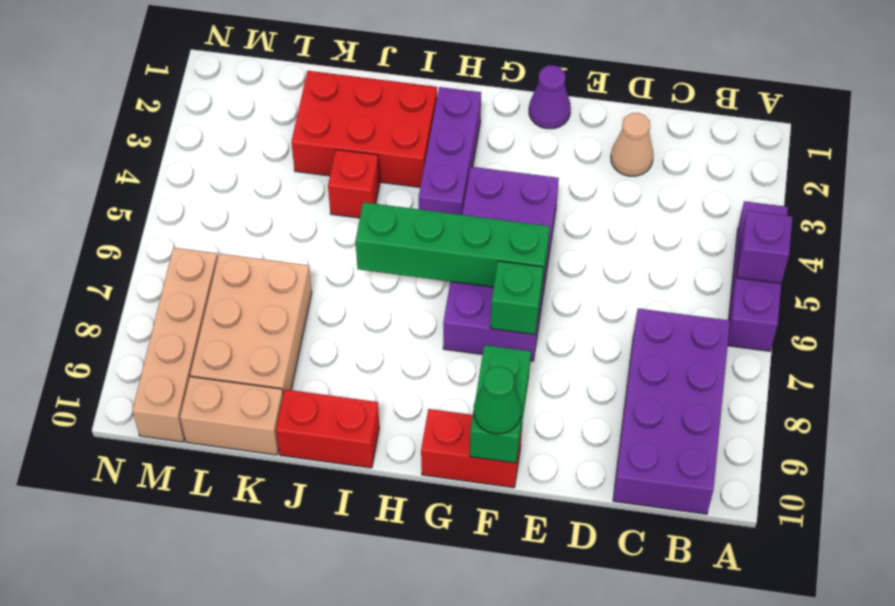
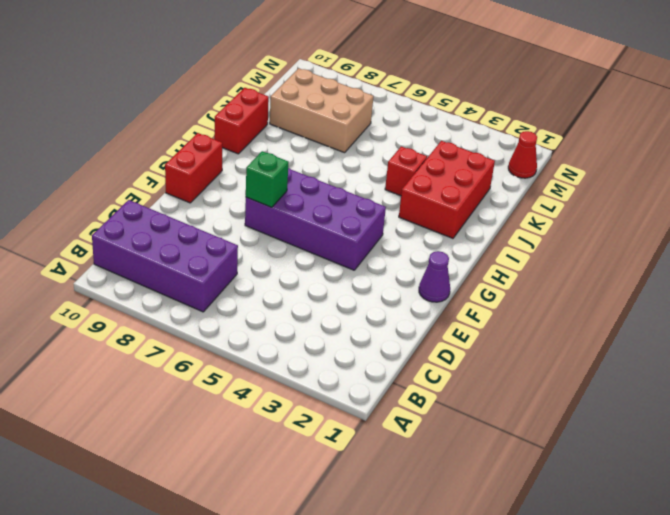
red cone M1 level 1 -> none
none -> purple brick A4:A6 level 1
none -> tan cone D2 level 1
none -> purple brick H2:H4 level 1

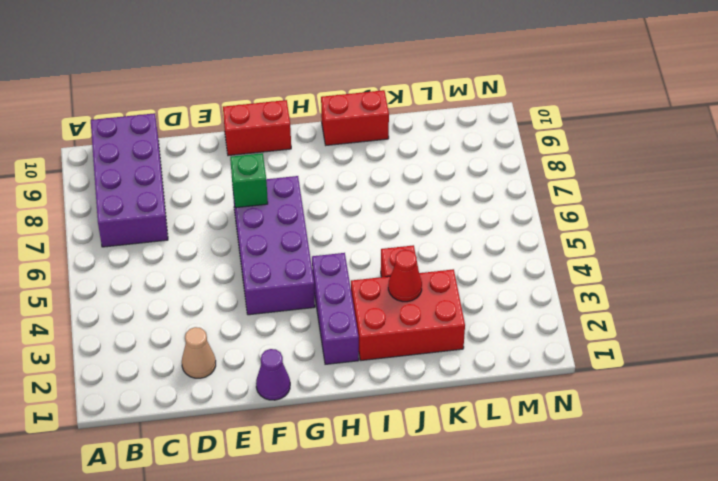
red cone J3 level 2 -> none
none -> purple brick A4:A6 level 1
none -> tan brick K7:L9 level 1
none -> tan brick K10:L10 level 1

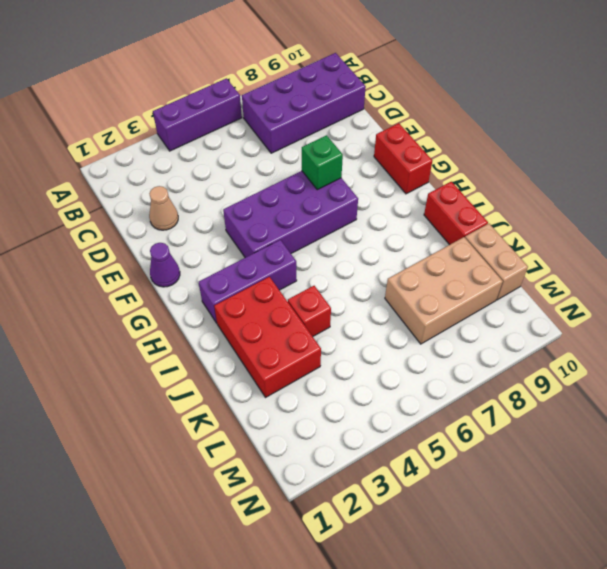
none -> tan brick M7:M10 level 1
none -> purple brick A5 level 2
none -> green brick F6:I6 level 2

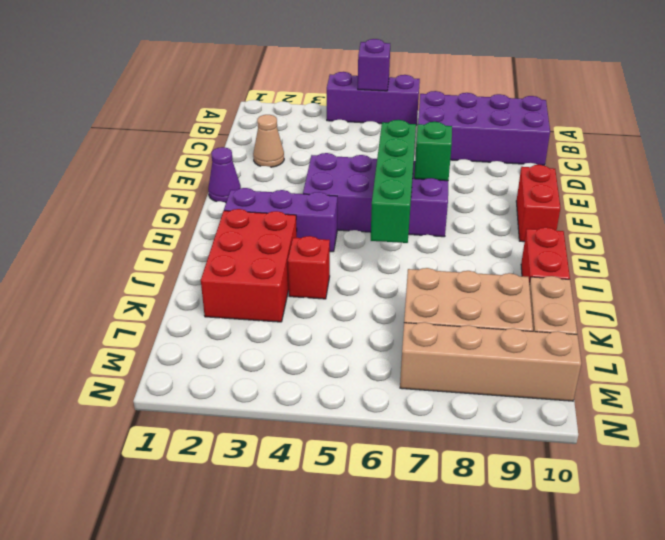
none -> green brick F9:F10 level 2
none -> green cone F10 level 3

